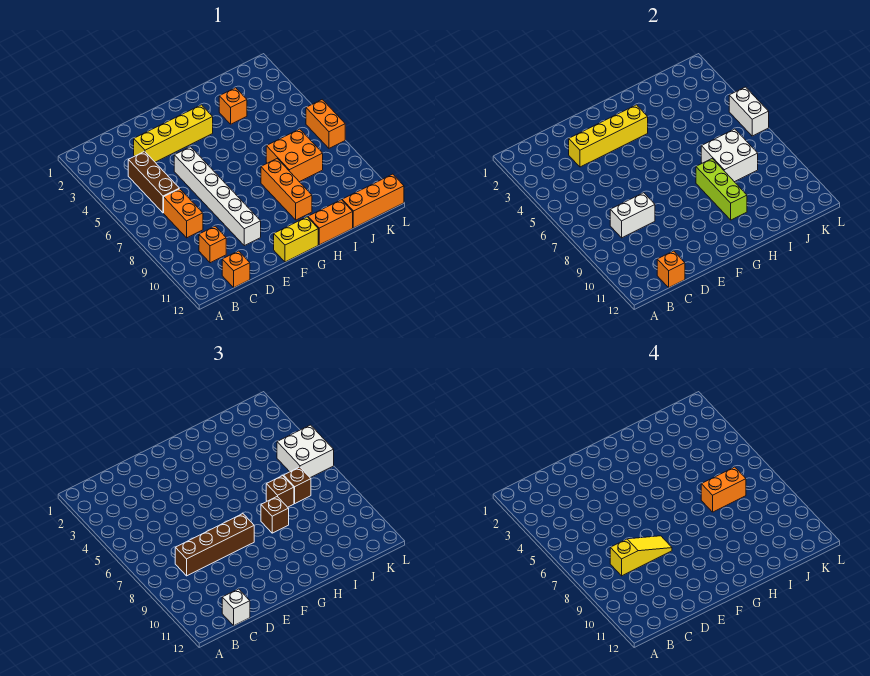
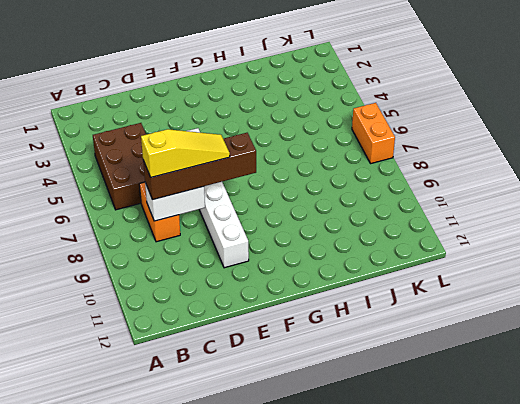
brown brick B4:C6 level 1 -> brown brick C4:C6 level 1
none -> orange brick C10 level 1
none -> orange brick C12 level 1
none -> yellow brick D3:G3 level 1

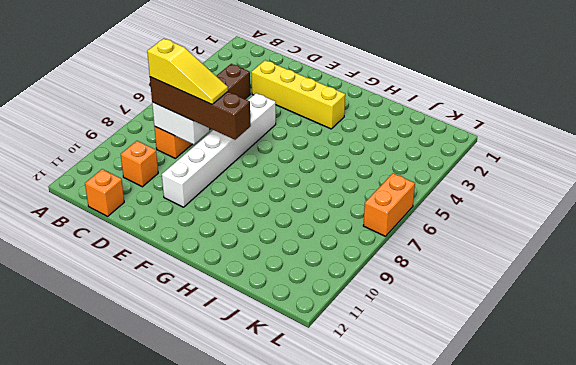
none -> yellow brick F12:G12 level 1
none -> orange brick H8:H10 level 1
none -> orange brick H12:I12 level 1

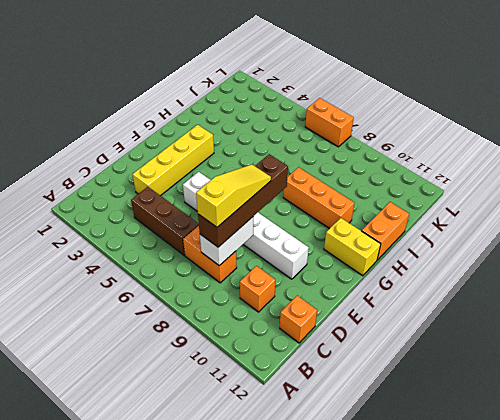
yellow brick G11:G12 level 1 -> yellow brick F12:G12 level 1
none -> orange brick I3 level 1
none -> orange brick I7:J8 level 1
none -> orange brick J12:L12 level 1

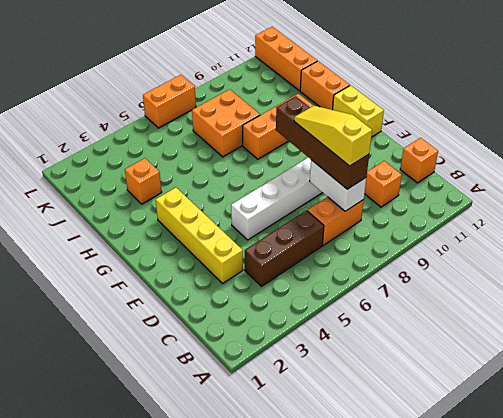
none -> orange brick C12 level 2
none -> yellow brick D3:G3 level 2
none -> lime brick H8:H10 level 2

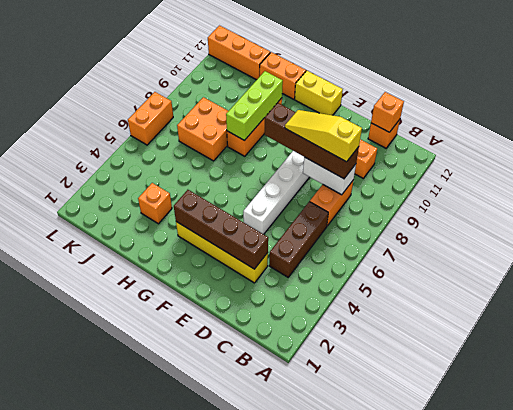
brown brick D3:G3 level 2 -> yellow brick D3:G3 level 2
none -> white brick I7:J8 level 2
none -> white brick L5:L6 level 2
none -> white brick C12 level 3

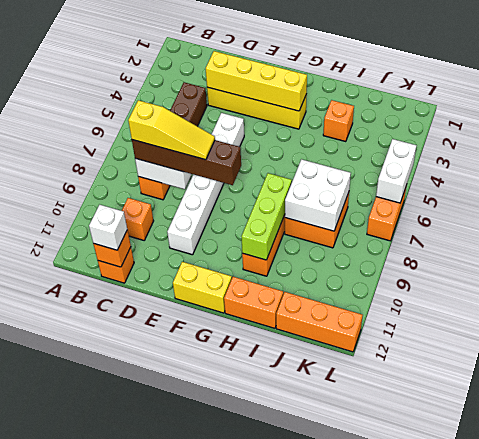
none -> brown brick H8 level 3
none -> brown brick I7 level 3
none -> brown brick J7 level 3

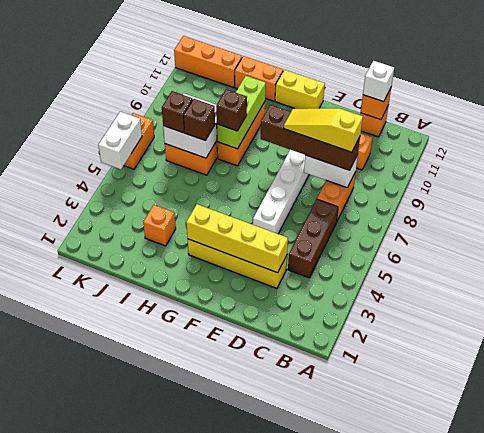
none -> white brick K5:L6 level 3
none -> orange brick I7:J7 level 4

